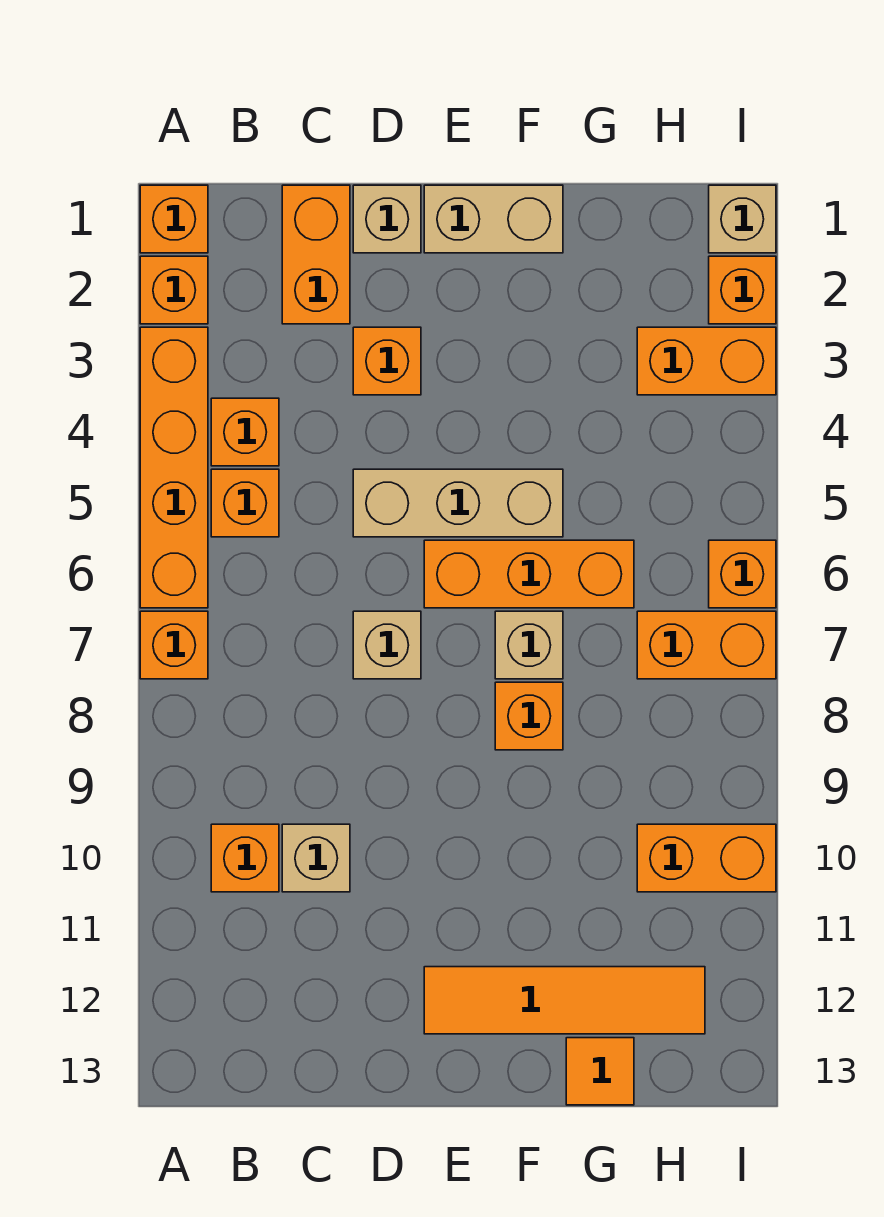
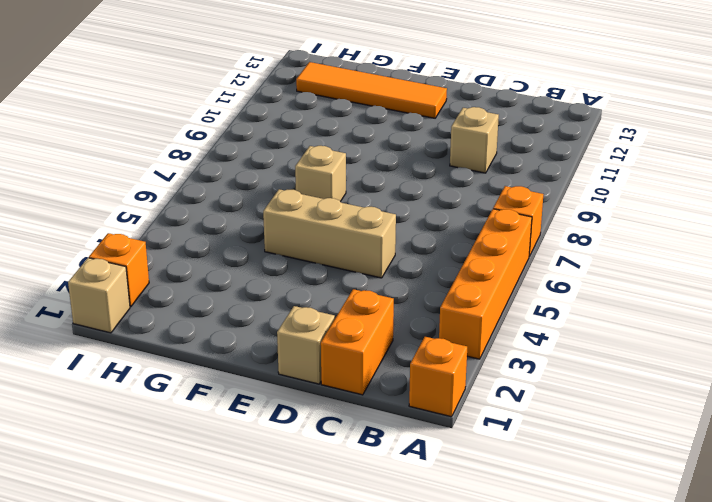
none -> orange brick A2 level 1
none -> orange brick B4 level 1
none -> orange brick B5 level 1

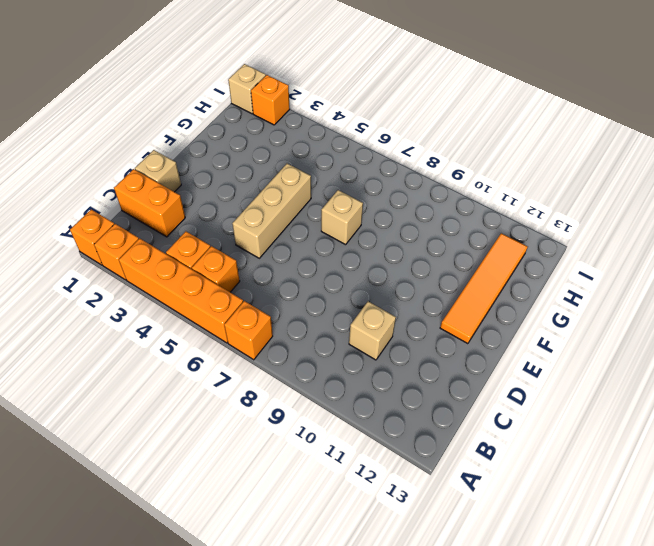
none -> orange brick B10 level 1
none -> orange brick D3 level 1
none -> tan brick D7 level 1

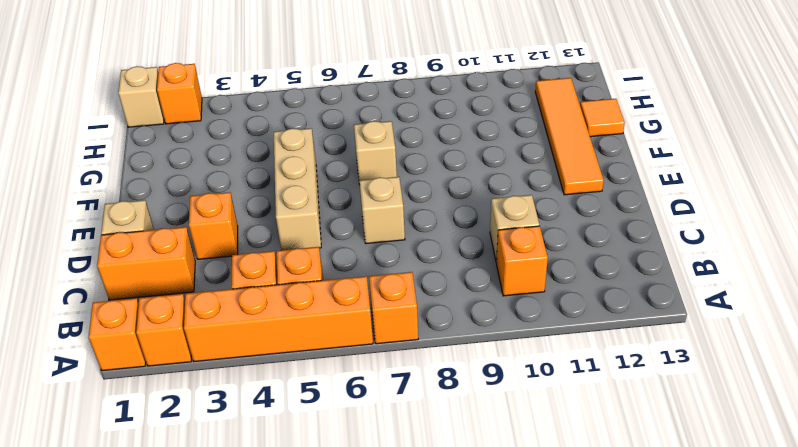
none -> tan brick E1:F1 level 1
none -> orange brick E6:G6 level 1
none -> orange brick F8 level 1

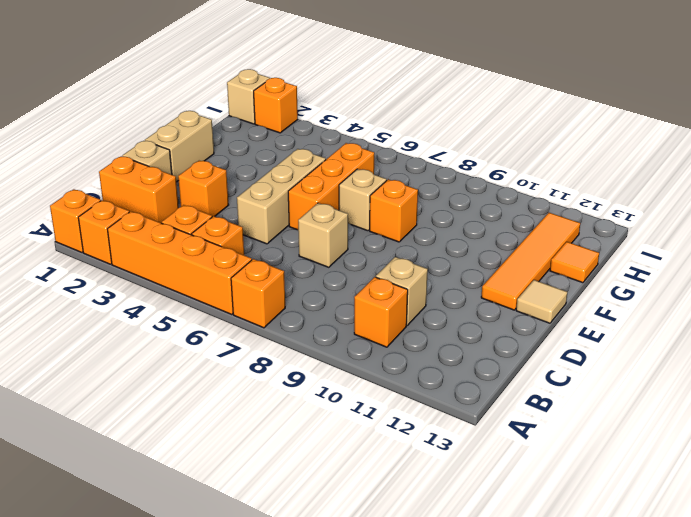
tan tile E13 level 1 -> none
none -> orange brick H3:I3 level 1
none -> orange brick H7:I7 level 1
none -> orange brick H10:I10 level 1

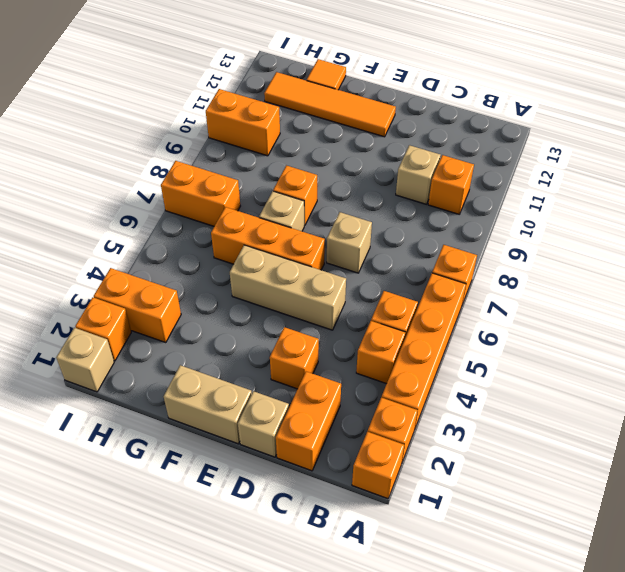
none -> orange brick I6 level 1

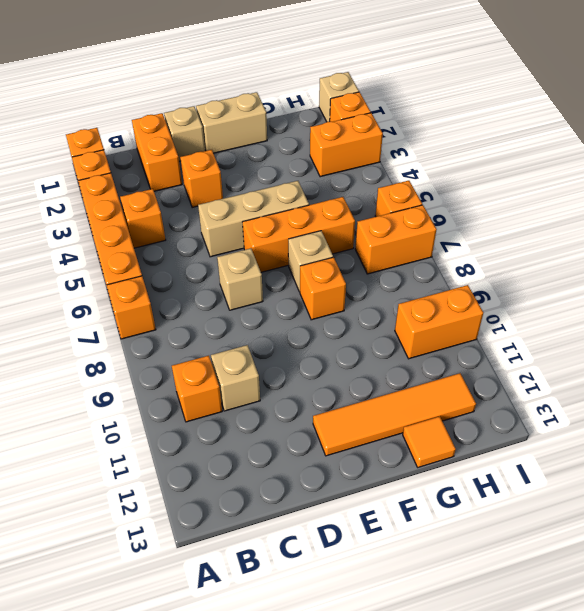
none -> orange brick B5 level 1

